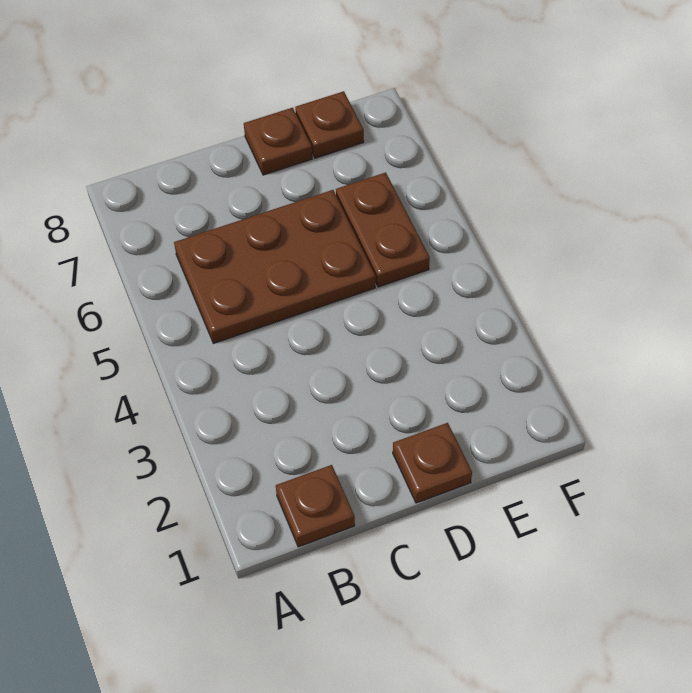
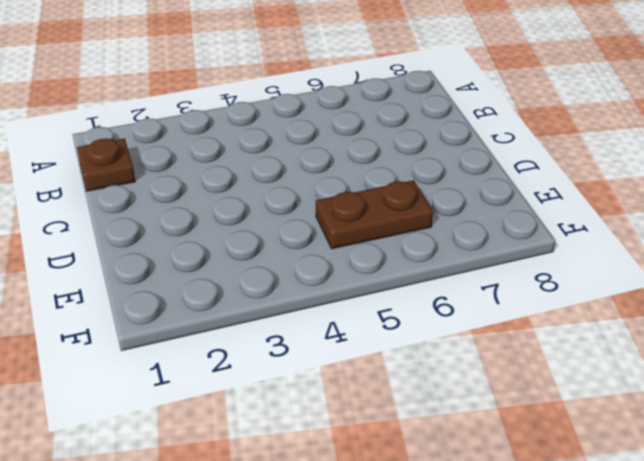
none -> brown plate B5:D6 level 1
none -> brown plate D1 level 1

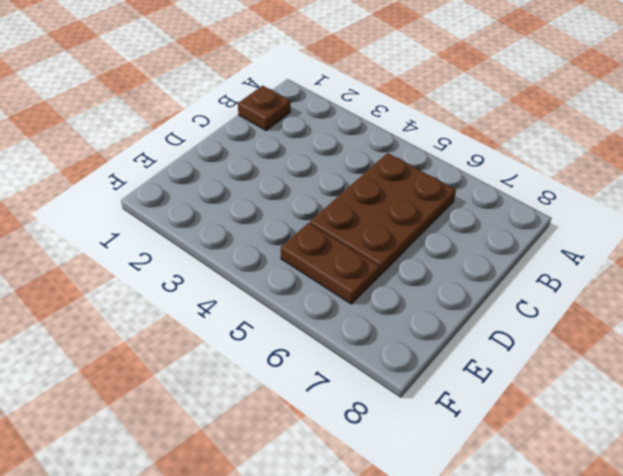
none -> brown plate D1 level 1
none -> brown plate D8 level 1

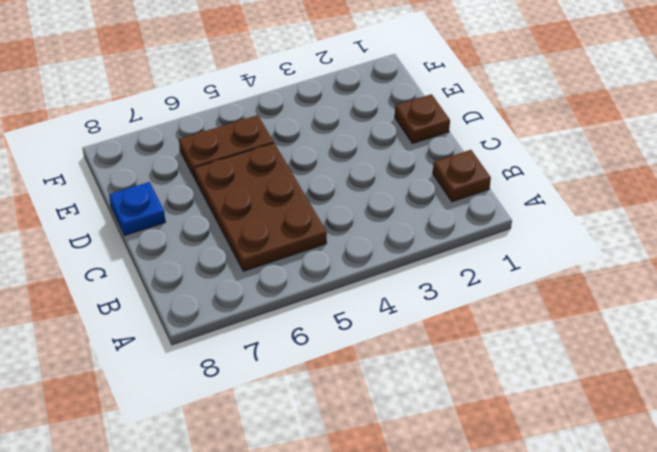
blue plate D8 level 1 -> brown plate D8 level 1
none -> brown plate E8 level 1

